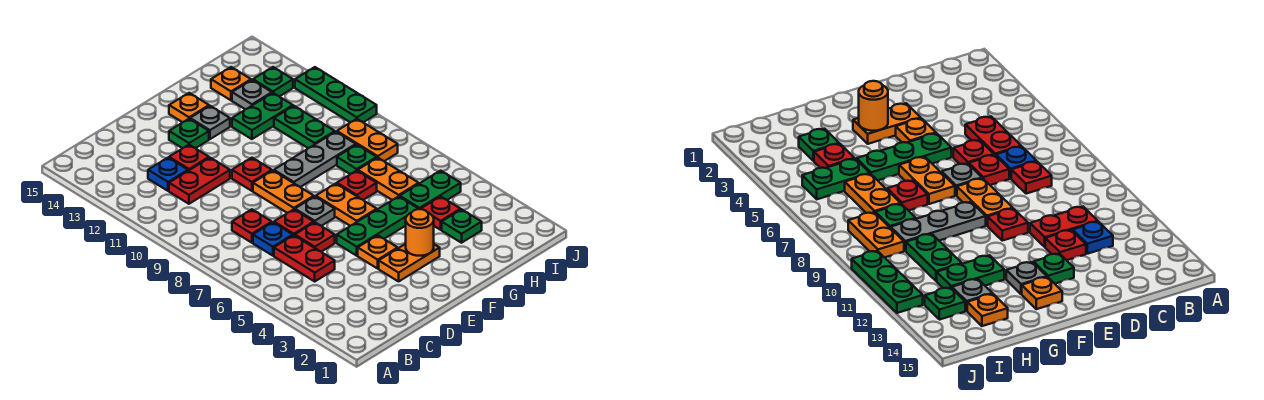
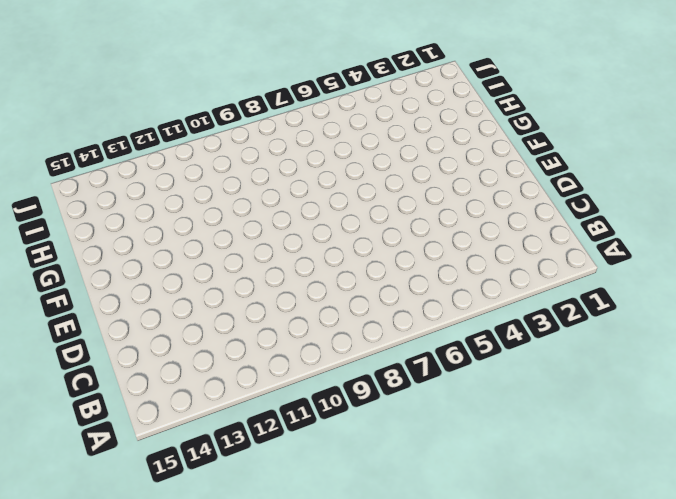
none -> red plate C5:C6 level 1
none -> blue plate C7 level 1
none -> red plate C8 level 1
none -> red plate C11:D11 level 1

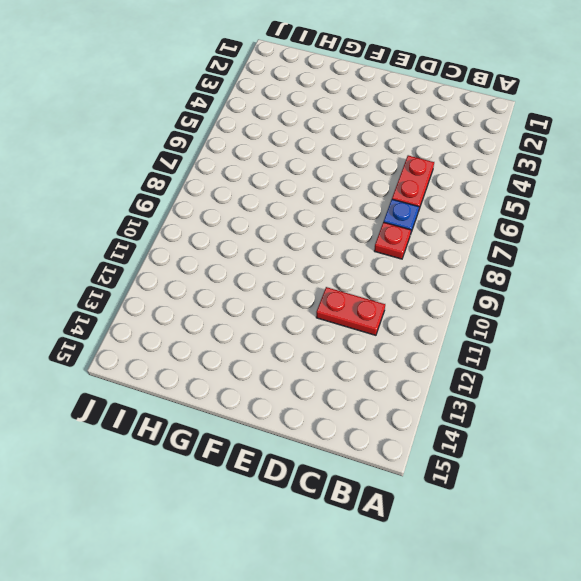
none -> blue plate C12 level 1
none -> red plate D6 level 1
none -> red plate D7 level 1
none -> red plate D12 level 1

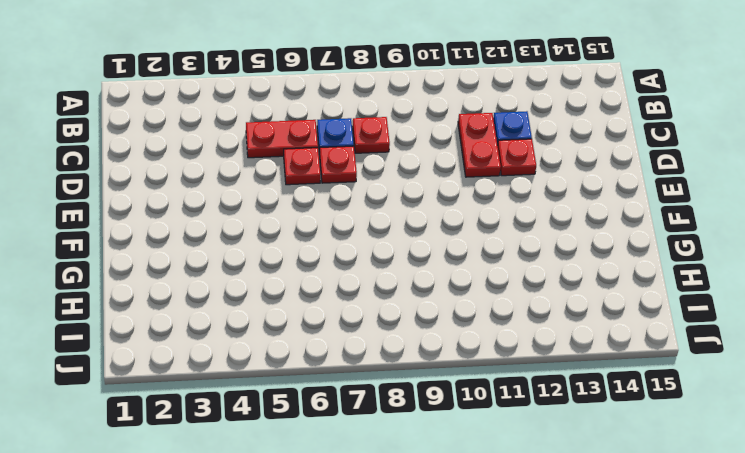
none -> orange plate E3:F3 level 1
none -> orange plate E4 level 1
none -> green plate E5:G5 level 1
none -> grey plate E7 level 1

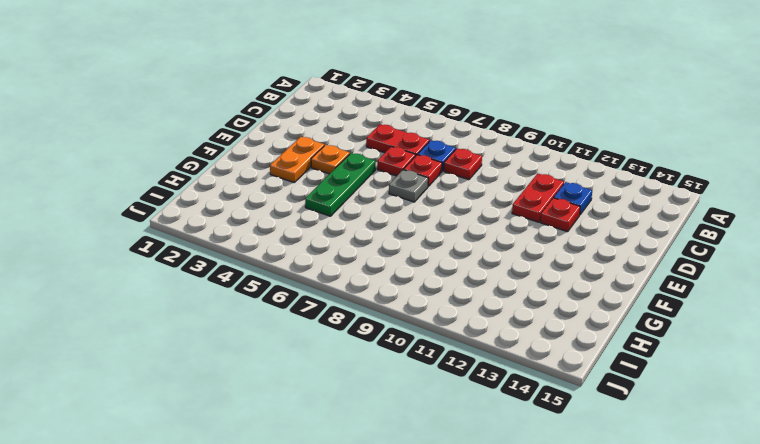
none -> orange plate E8:E9 level 1
none -> red plate E10 level 1
none -> green plate E13 level 1
none -> orange plate F6:F7 level 1

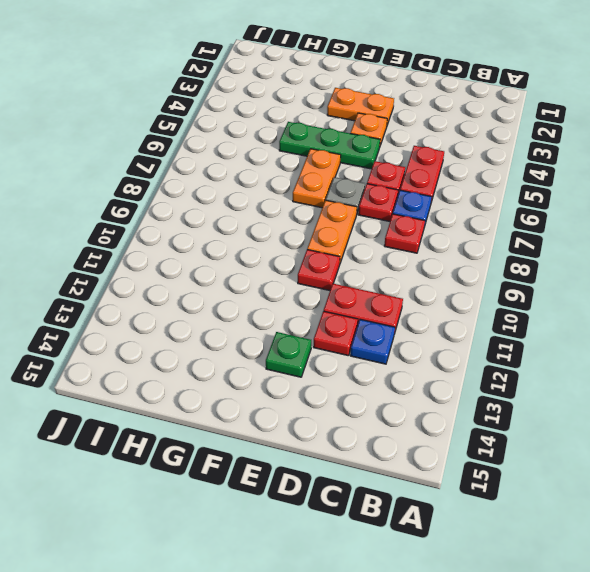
none -> grey plate F9:H9 level 1
none -> grey plate F13 level 1
none -> orange plate F14 level 1
none -> red plate G7 level 1

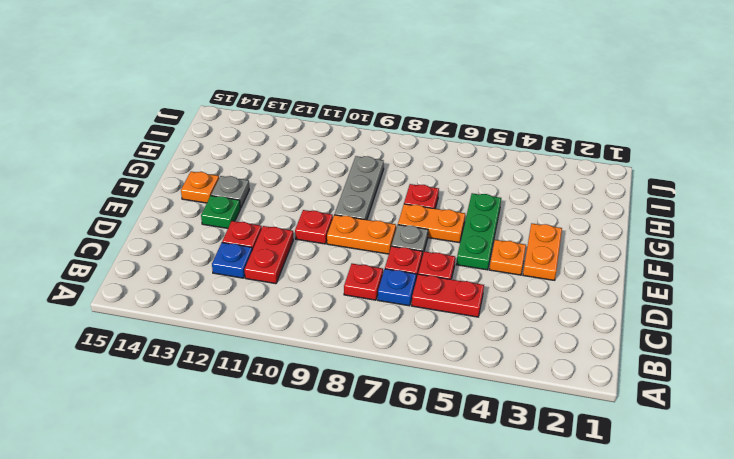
none -> green plate G12:H12 level 1
none -> green plate H3 level 1
none -> red plate H4 level 1
none -> green plate H5:I5 level 1

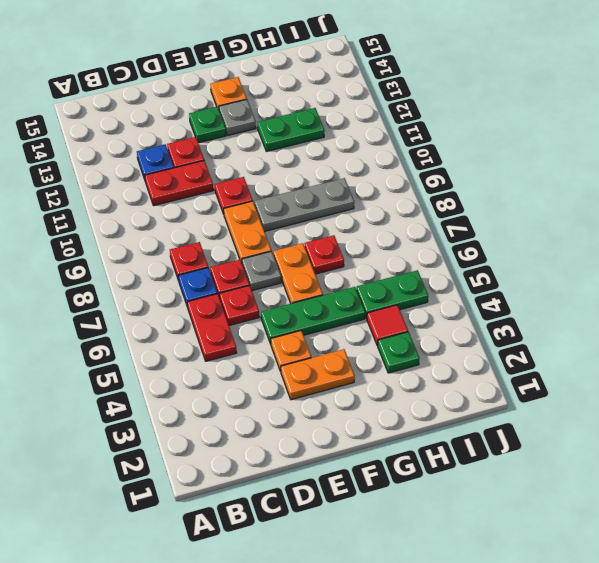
red tile H4 level 1 -> red plate H4 level 1
none -> orange plate H6:H7 level 1
none -> green plate H8 level 1
none -> green plate H10:H11 level 1
none -> grey plate H13 level 1

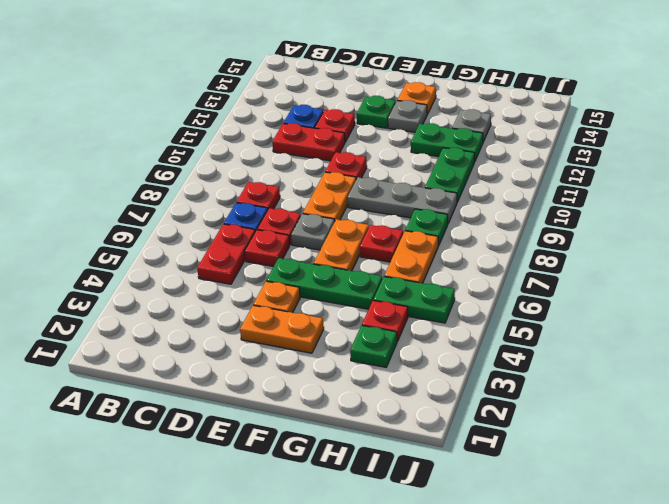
none -> orange plate H14 level 1
none -> orange plate I8:I9 level 1
none -> green plate I13 level 1
none -> green plate J10:J12 level 1

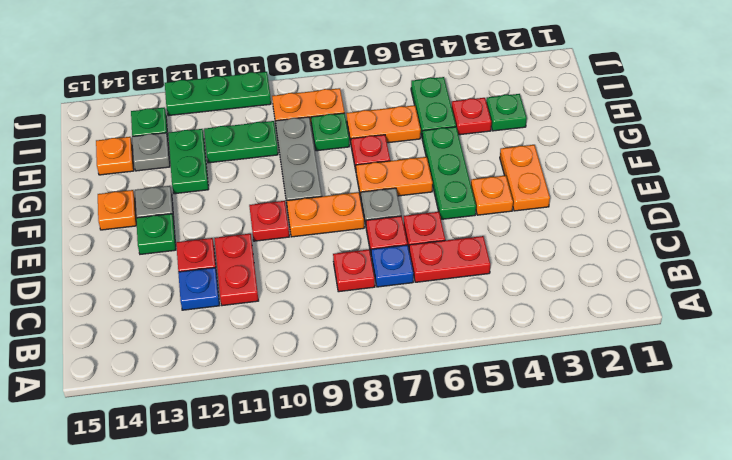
none -> orange round brick F3 level 2

